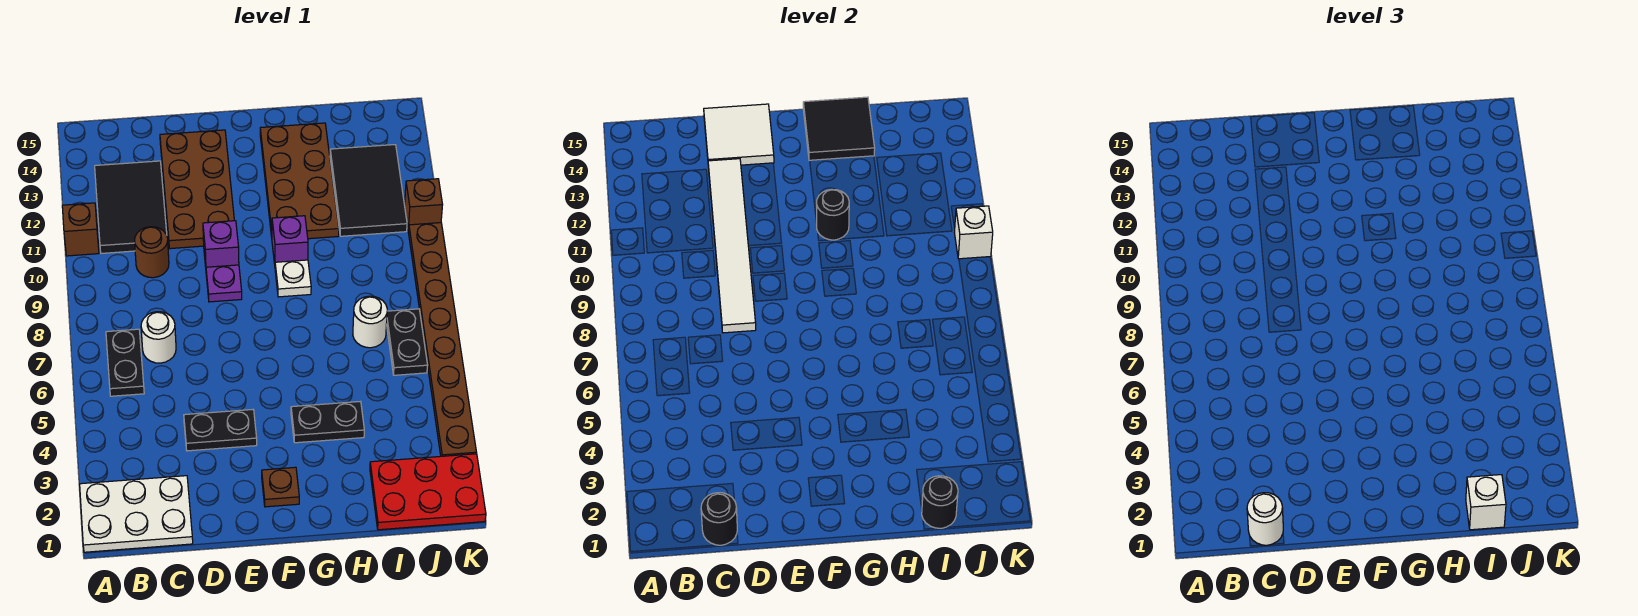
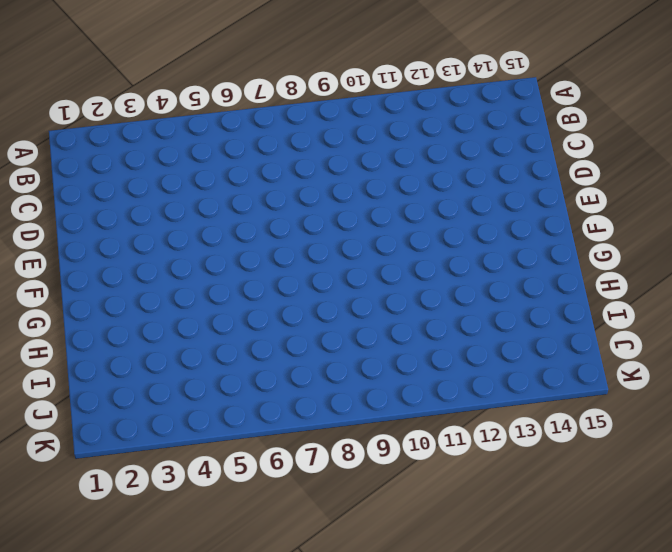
none -> white plate A1:C2 level 1
none -> brown brick A11 level 1
none -> black plate B6:B7 level 1
none -> black tile B11:C13 level 1

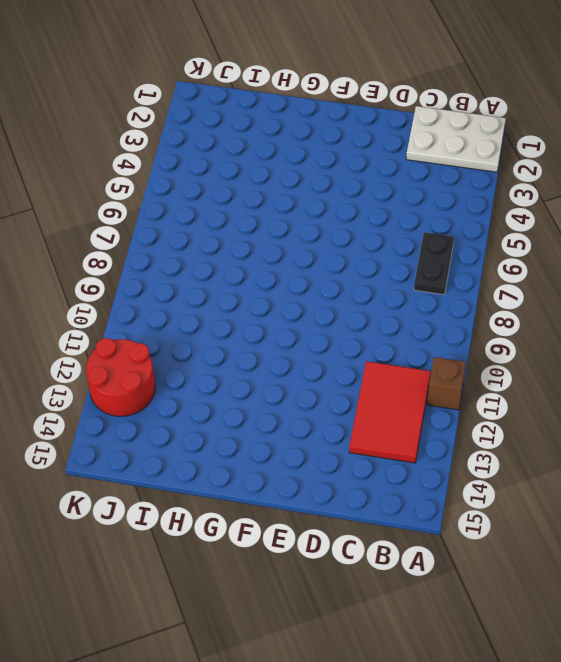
red tile B11:C13 level 1 -> black tile B11:C13 level 1
red round brick J12:K13 level 1 -> black tile I11:J13 level 1
none -> white round brick C7 level 1
none -> brown round brick C10 level 1
none -> black plate D4:E4 level 1
none -> brown plate D11:E14 level 1

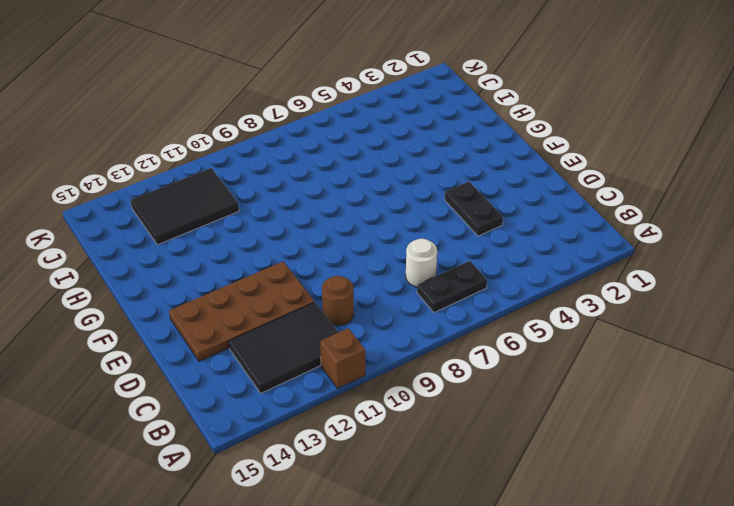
none -> white plate A1:C2 level 1
none -> purple plate E9 level 1
none -> purple brick E10 level 1
none -> brown plate F2 level 1

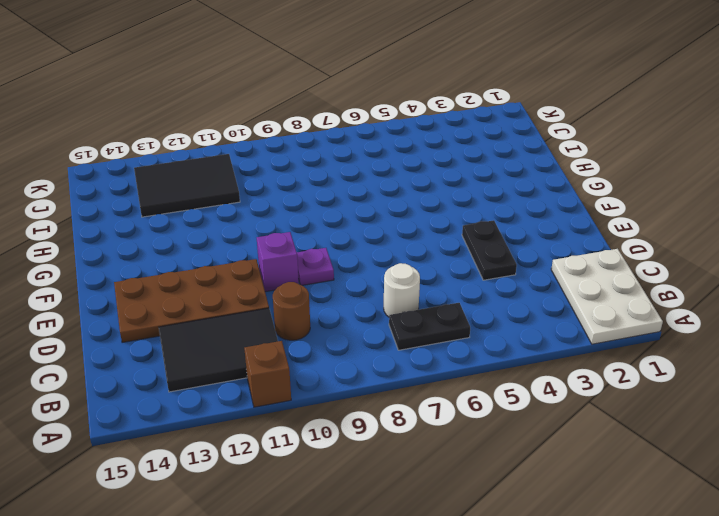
none -> brown plate F2 level 1
none -> black plate G4:H4 level 1
none -> white plate G9 level 1
none -> purple brick G10 level 1

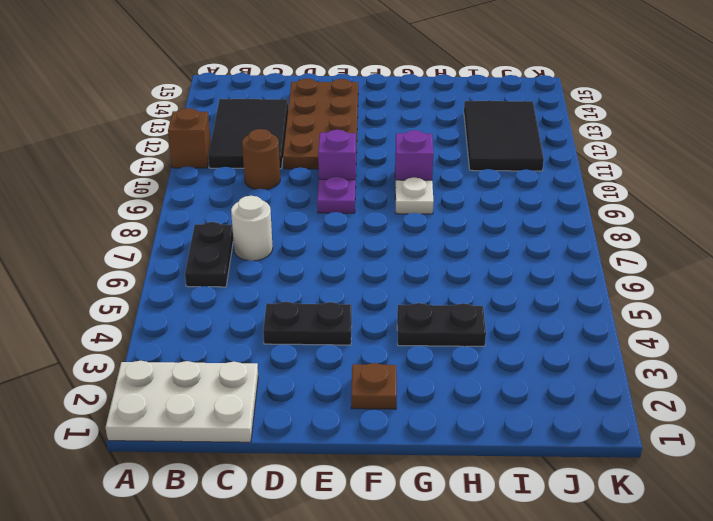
none -> brown plate G11:H14 level 1
none -> red plate I1:K2 level 1
none -> white round brick I7 level 1
none -> black plate J6:J7 level 1

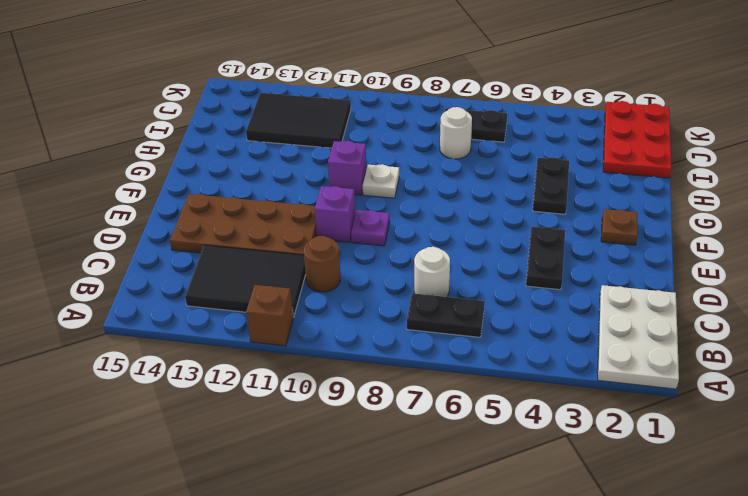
none -> brown plate G11:H14 level 1
none -> brown plate K3:K10 level 1
none -> brown brick K11 level 1
none -> black round brick C1 level 2

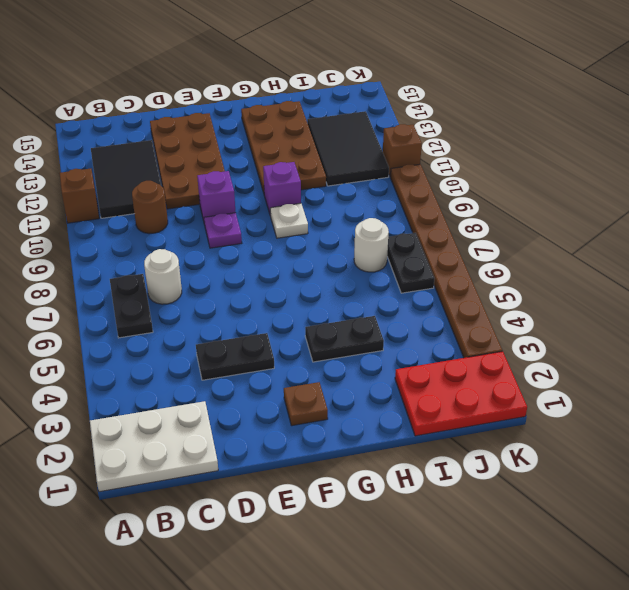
none -> black round brick C1 level 2
none -> white tile D8:D13 level 2
none -> white tile D14:E15 level 2
none -> black round brick G11 level 2

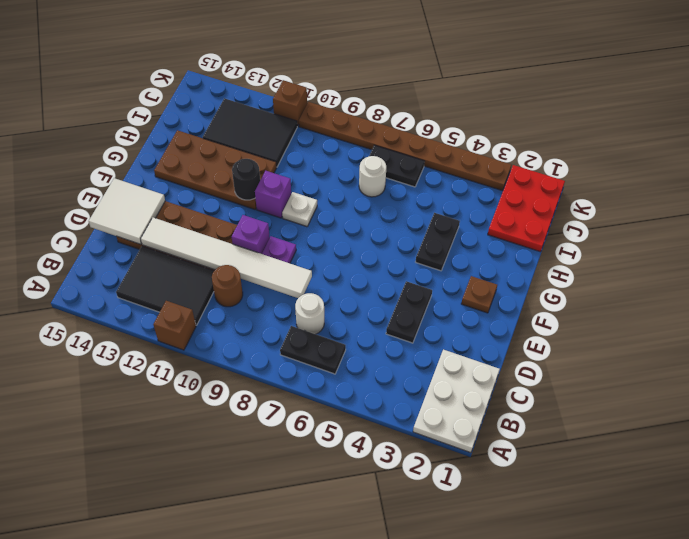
none -> black round brick C1 level 2
none -> black tile G14:H15 level 2
none -> black round brick I1 level 2
none -> white brick K10 level 2

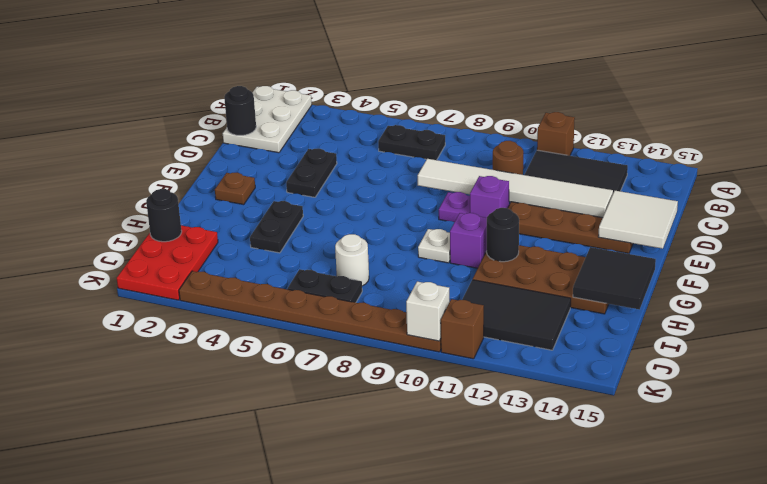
none -> white round brick C7 level 1
none -> white round brick C1 level 3
none -> white brick I1 level 3

